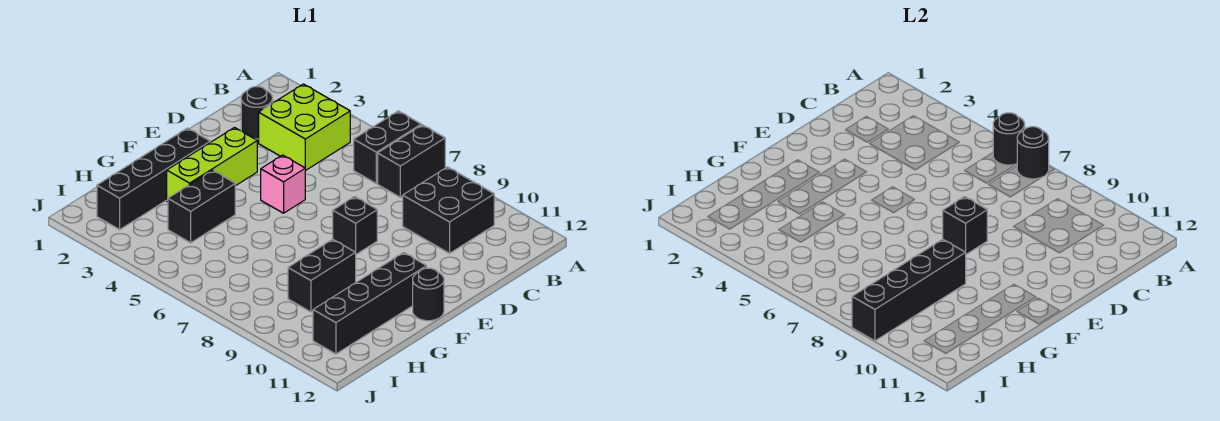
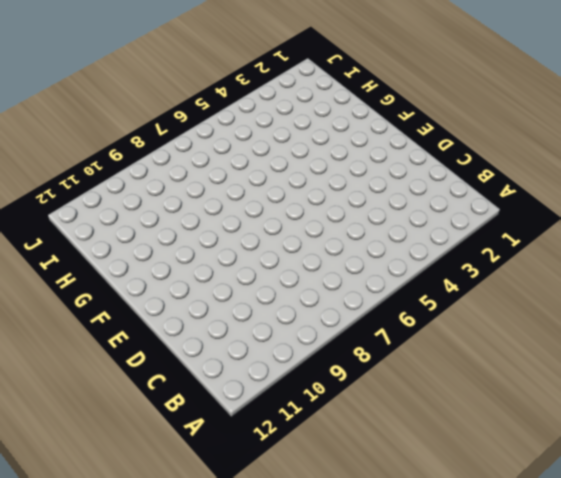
none -> black brick A6:B6 level 1
none -> black brick A7:B7 level 1
none -> lime brick B3:C4 level 1

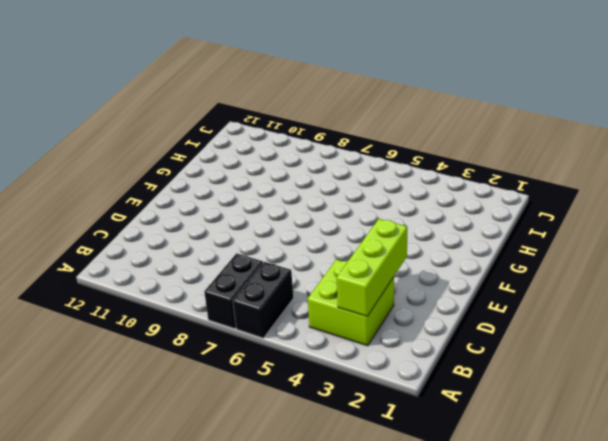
lime brick B3:D3 level 2 -> lime brick E3:G3 level 1
none -> black brick B9:C10 level 1
none -> black round brick C2 level 1
none -> pink brick E5 level 1

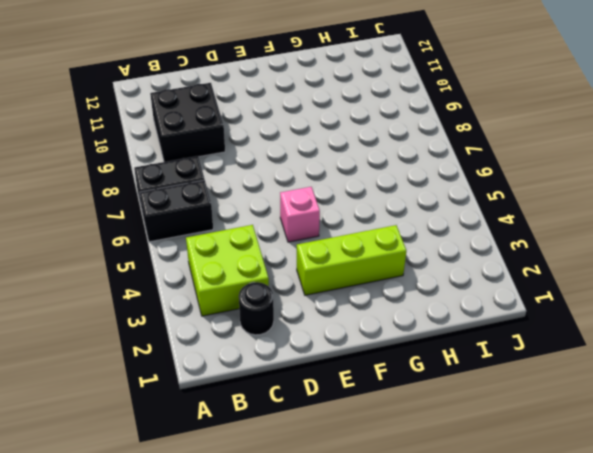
none -> black brick E8 level 1
none -> black brick F2:I2 level 1
none -> black brick F11:I11 level 1

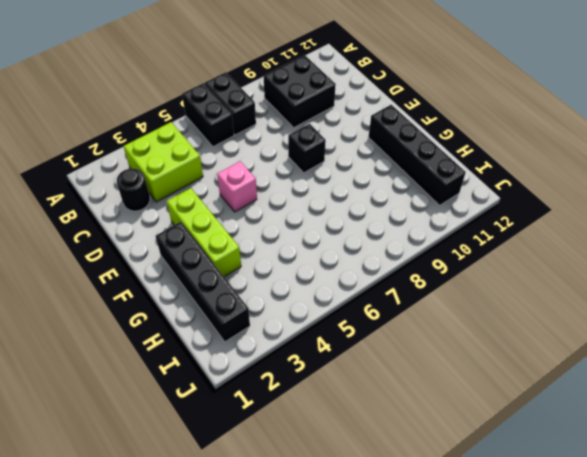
none -> black round brick F12 level 1
none -> black brick G4:H4 level 1
none -> black brick G9:H9 level 1

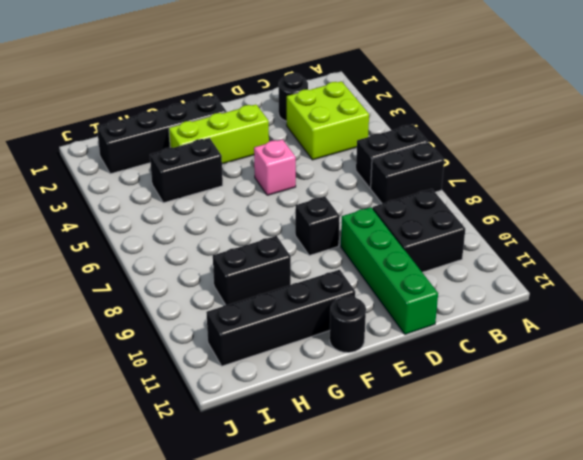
green brick D9:D12 level 1 -> none
none -> black round brick A6 level 2
none -> black round brick A7 level 2
none -> black brick E8 level 2

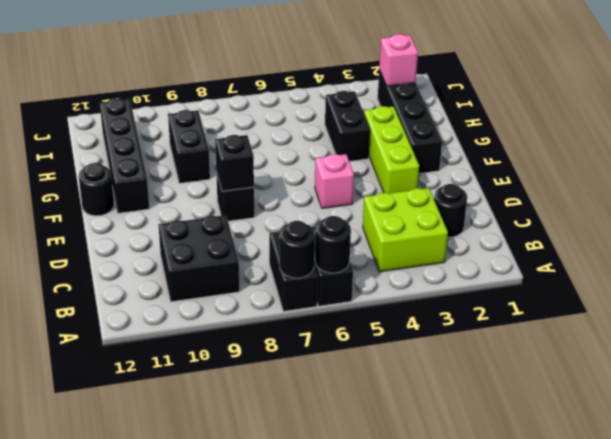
pink brick I2 level 2 -> none
none -> black brick G9:J9 level 2

